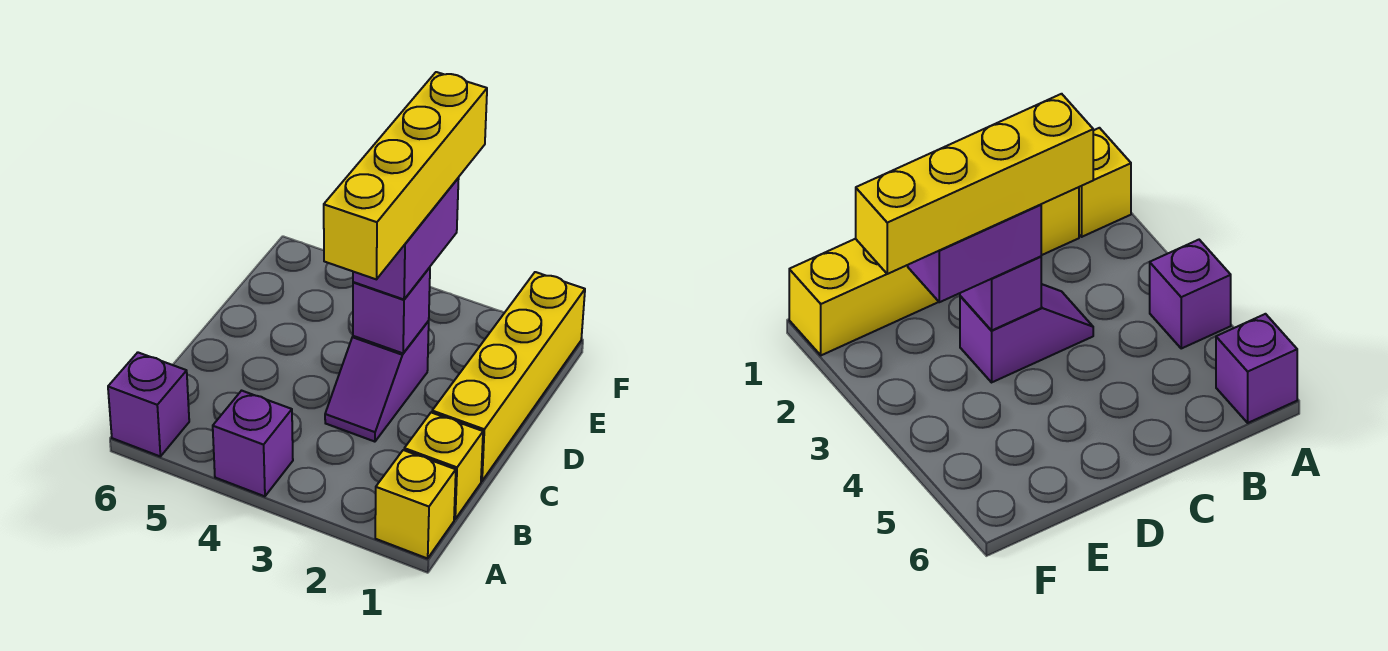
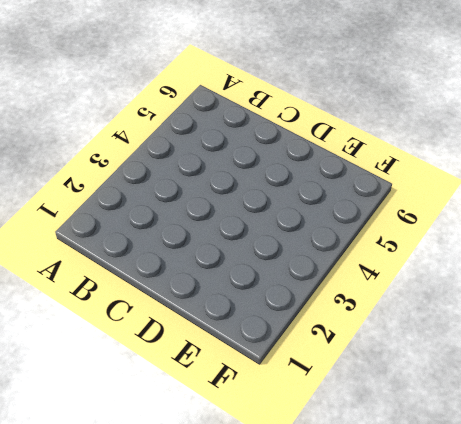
none -> yellow brick A1 level 1
none -> purple brick A4 level 1

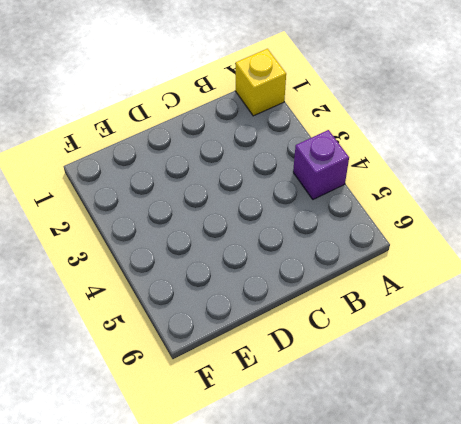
none -> purple brick A6 level 1
none -> yellow brick B1 level 1

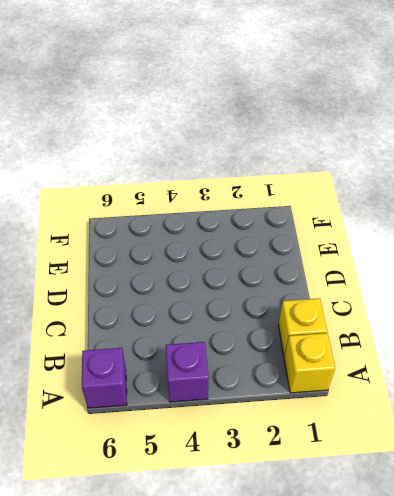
none -> yellow brick C1:F1 level 1
none -> purple slope C3:D3 level 1 top D

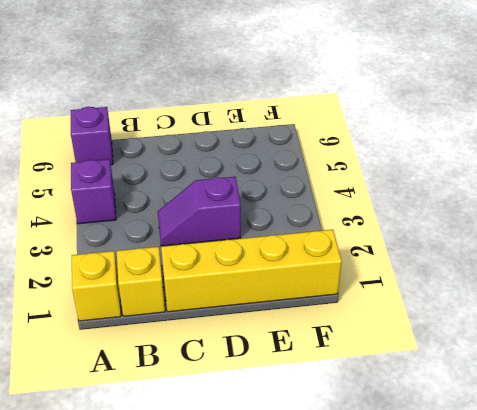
none -> purple brick D3 level 2
none -> purple brick D3:E3 level 3

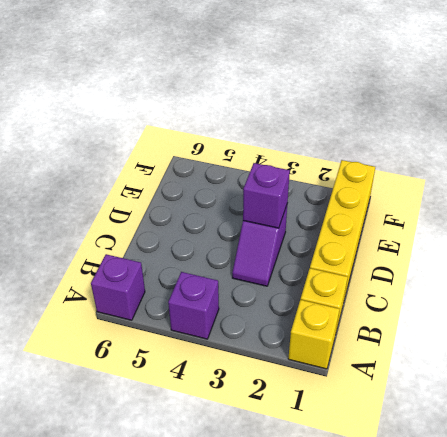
none -> purple brick D3:E3 level 3
none -> yellow brick C3:F3 level 4

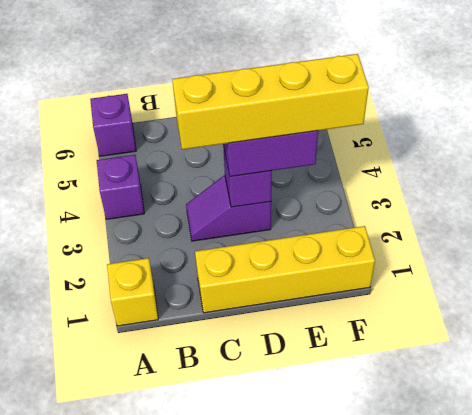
none -> yellow brick B1 level 1

